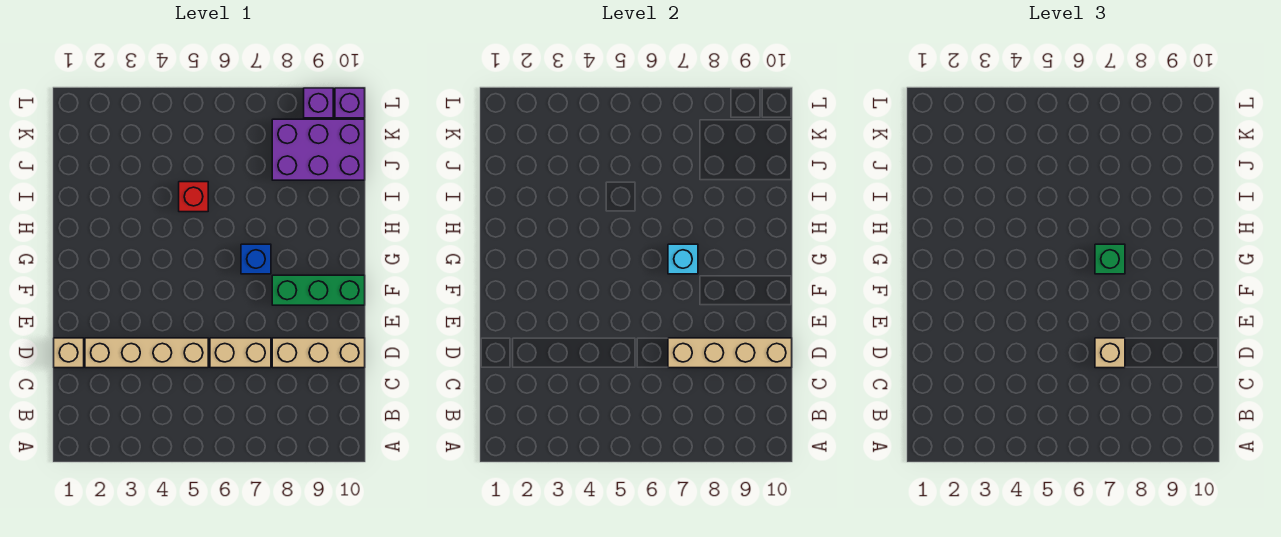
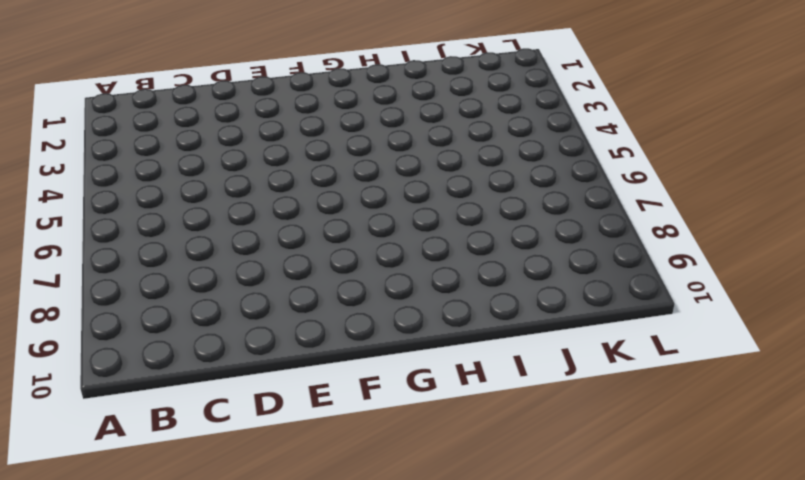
none -> tan brick D1 level 1
none -> tan brick D2:D5 level 1
none -> tan brick D6:D7 level 1

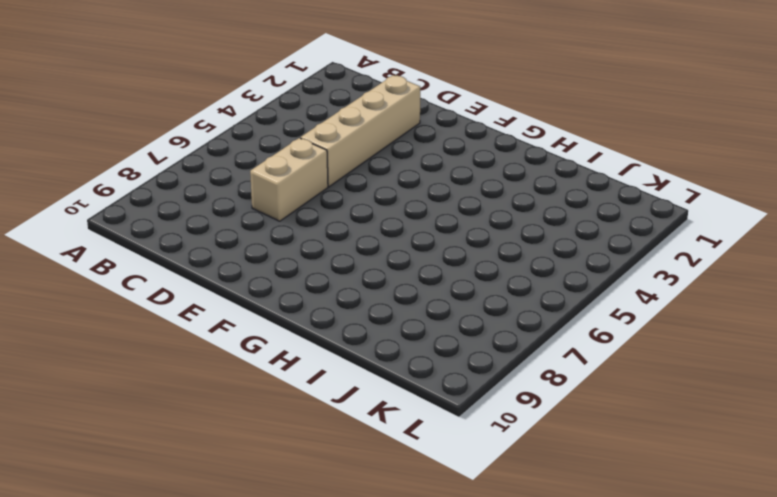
none -> tan brick D1 level 1
none -> tan brick D8:D10 level 1
none -> green brick F8:F10 level 1

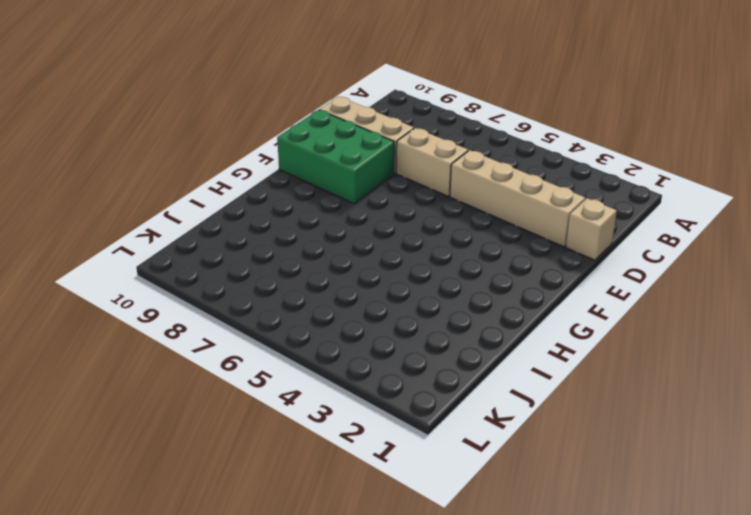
green brick E8:F10 level 1 -> green brick F8:F10 level 1
none -> blue brick G7 level 1
none -> red brick I5 level 1
none -> purple brick J8:K10 level 1

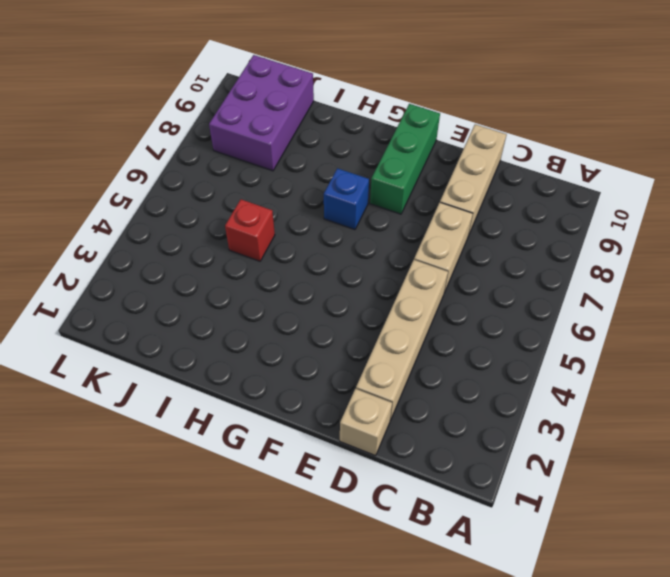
none -> purple brick L9 level 1
none -> purple brick L10 level 1
none -> tan brick D7:D10 level 2

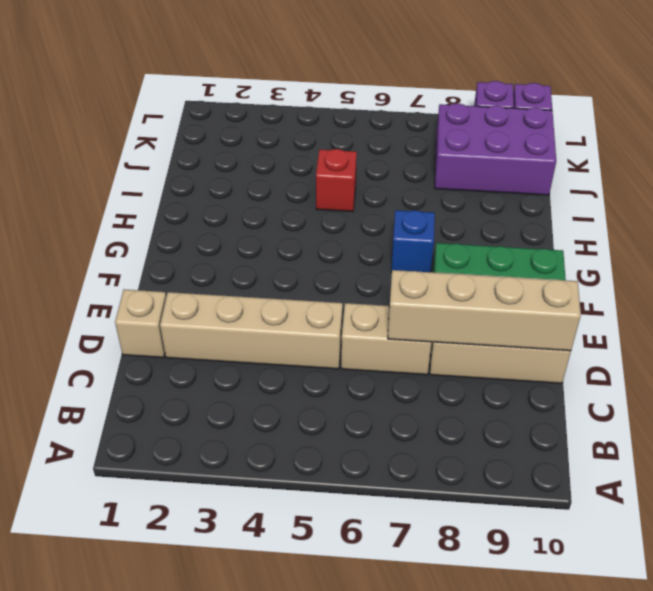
none -> cyan brick G7 level 2
none -> tan brick D7 level 3
none -> green brick G7 level 3

